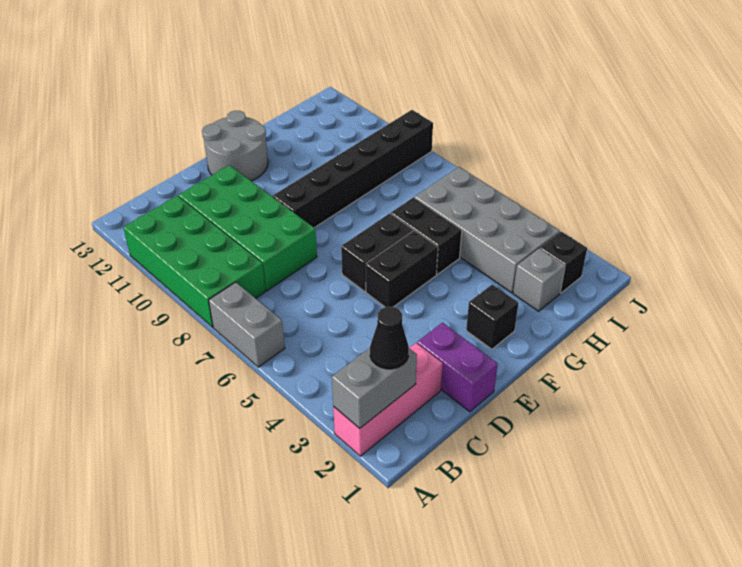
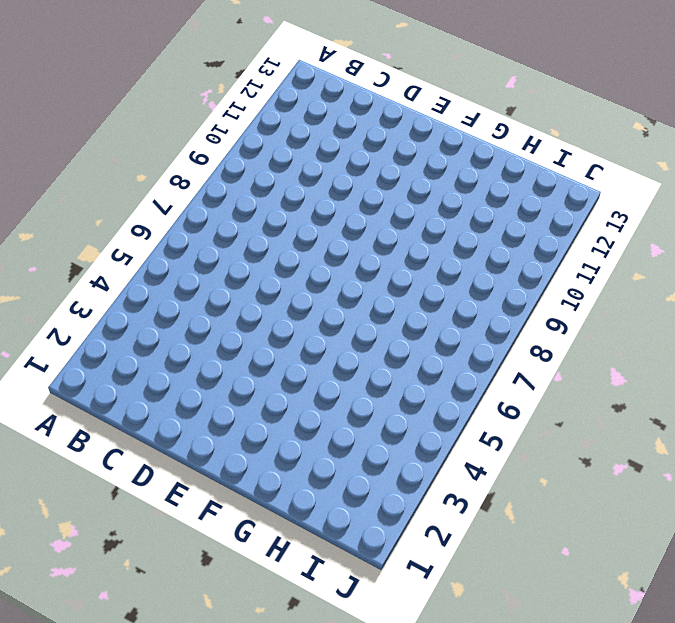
none -> pink brick A2:C2 level 1
none -> grey brick A6:A7 level 1
none -> green brick A8:B11 level 1

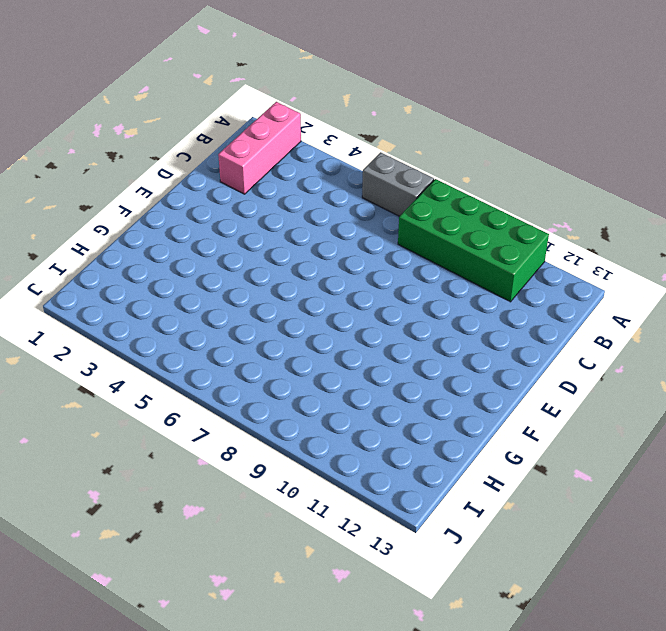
none -> green brick C8:D11 level 1
none -> purple brick D1:D2 level 1
none -> black brick E5:F5 level 1

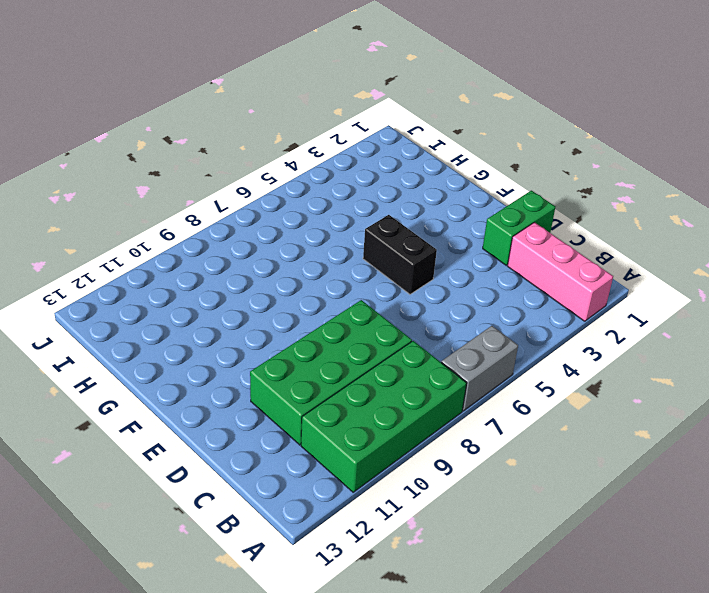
green brick D1:D2 level 1 -> purple brick D1:D2 level 1
none -> black brick E6:F6 level 1
none -> black brick E9:J9 level 1
none -> grey round brick E12:F13 level 1

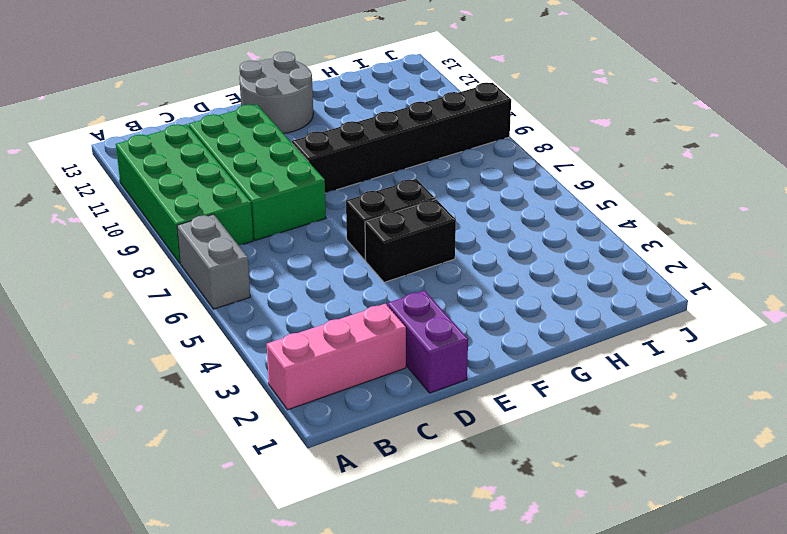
none -> black brick F2 level 1
none -> black brick G5:G6 level 1
none -> grey brick H2 level 1

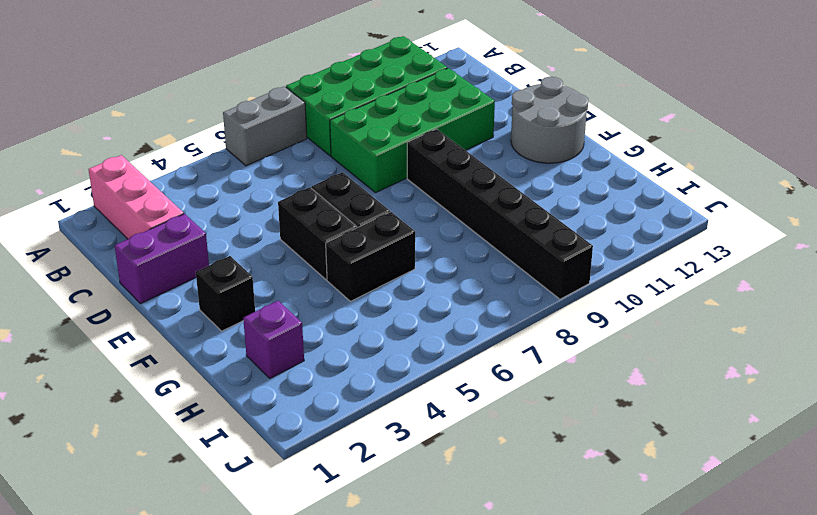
purple brick H2 level 1 -> grey brick H2 level 1
none -> grey brick H3:I6 level 1
none -> black brick I2 level 1
none -> grey brick A2:B2 level 2

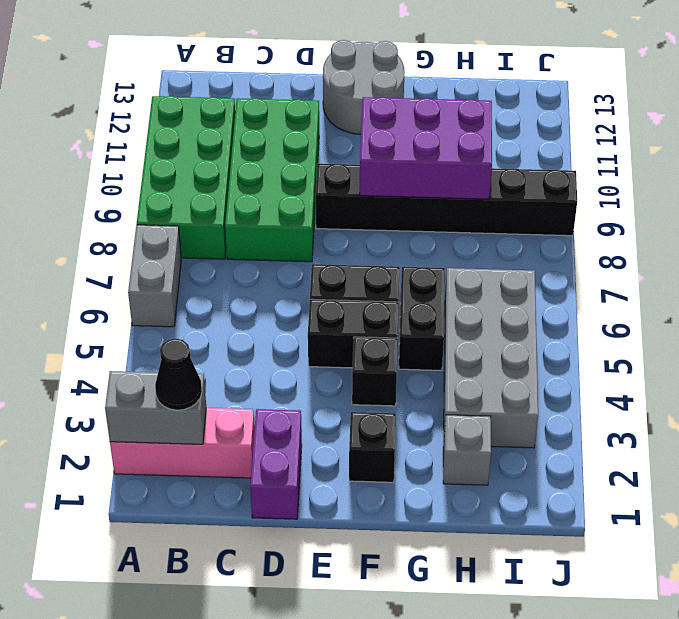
black brick F4 level 1 -> black brick I2 level 1
purple brick F9:H10 level 2 -> none

